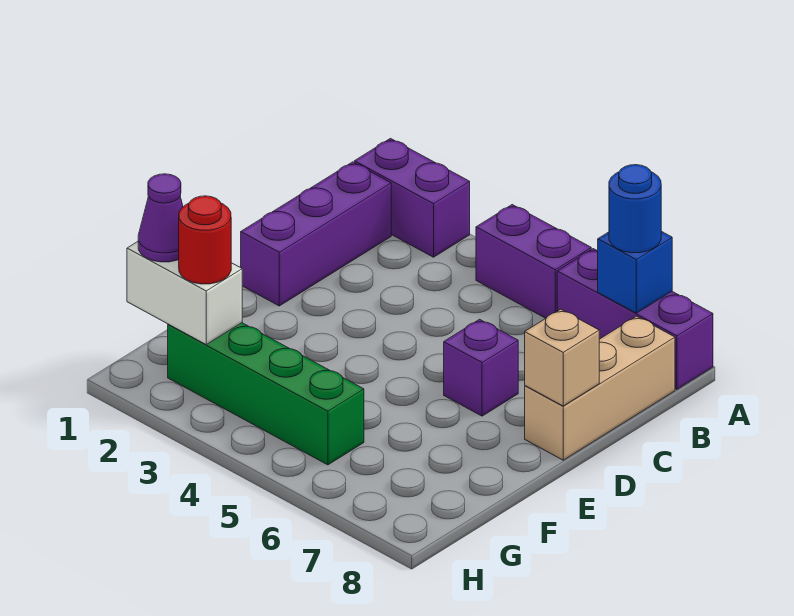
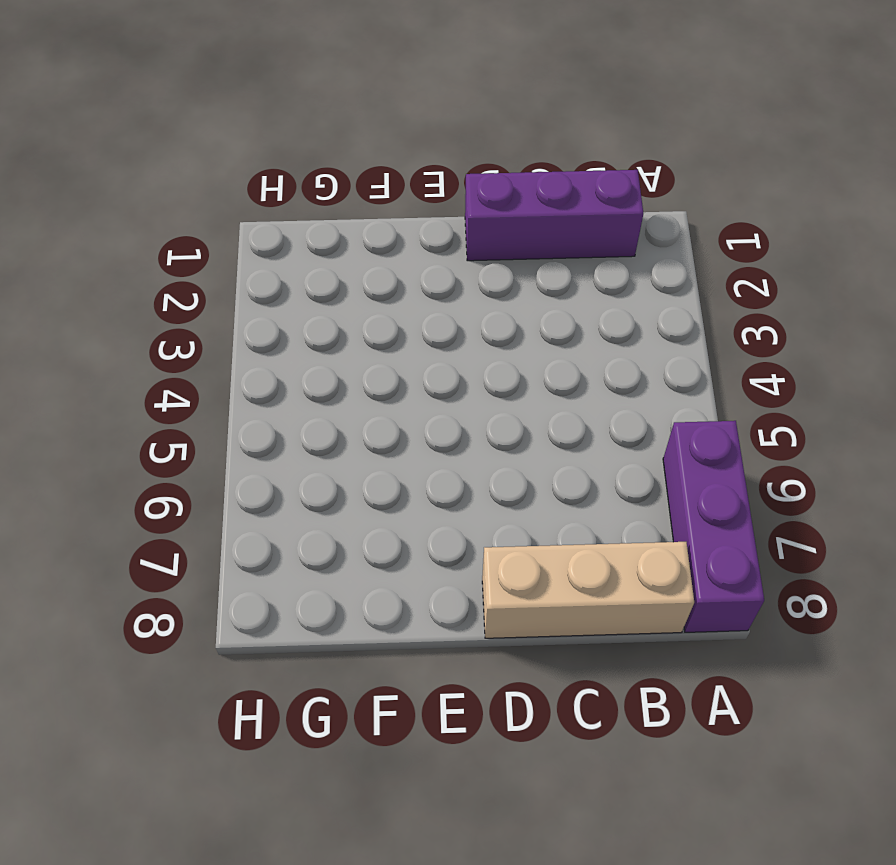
none -> purple brick A1:A2 level 1
none -> purple brick A4:A5 level 1
none -> purple brick D6 level 1

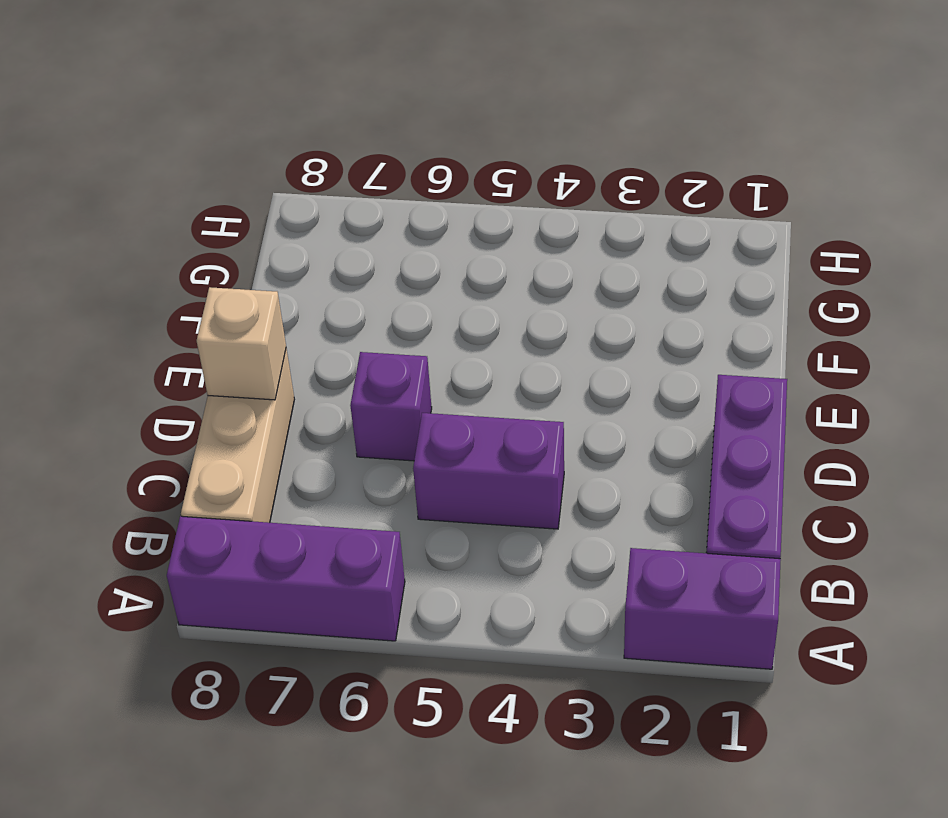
purple brick C4:C5 level 1 -> purple brick A4:A5 level 1
none -> green brick G2:G5 level 1
none -> blue brick A7 level 2
none -> white brick G1:G2 level 2

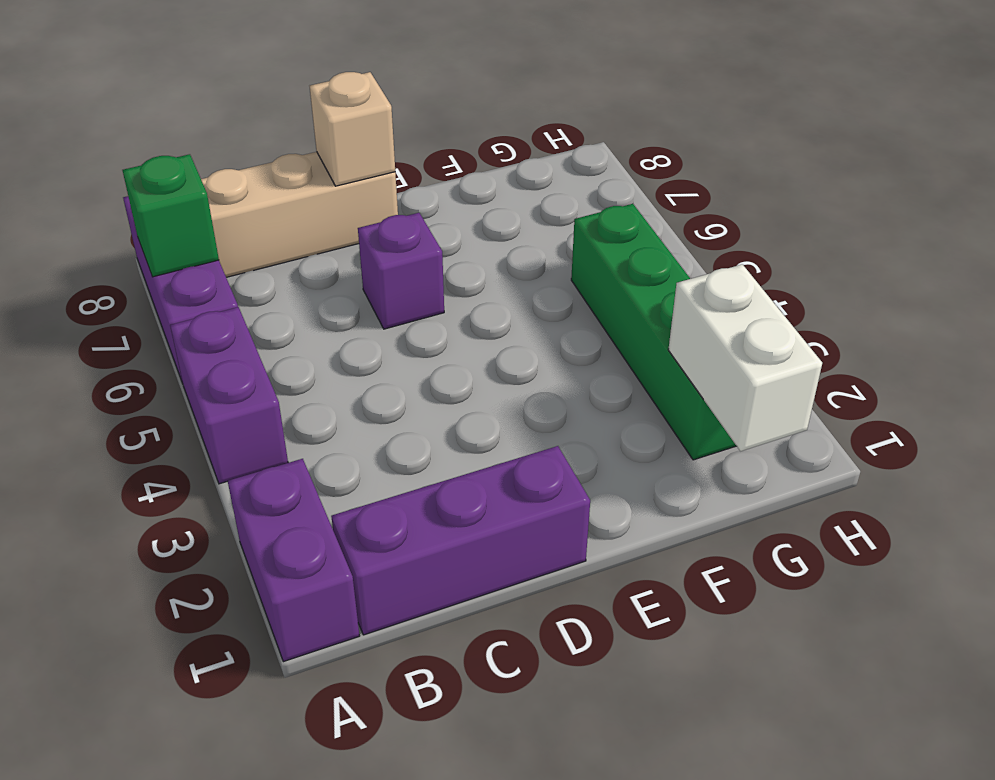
green brick A7 level 2 -> blue brick A7 level 2
none -> blue round brick A7 level 3
none -> purple cone G1 level 3
none -> red round brick G2 level 3

